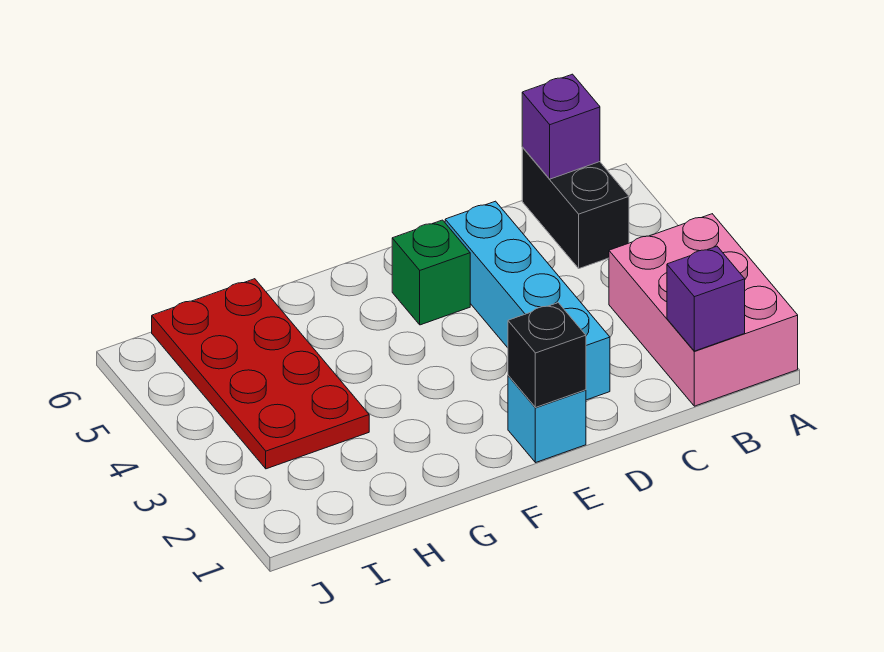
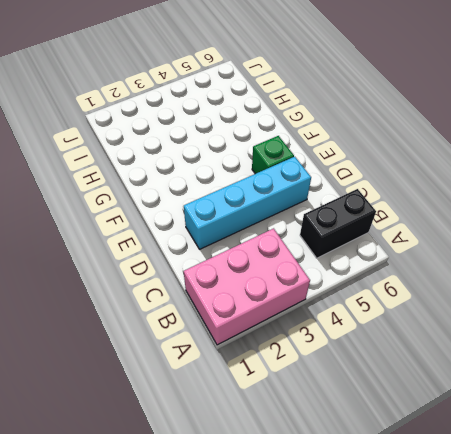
none -> cyan brick E1 level 1
none -> red plate H3:I6 level 1

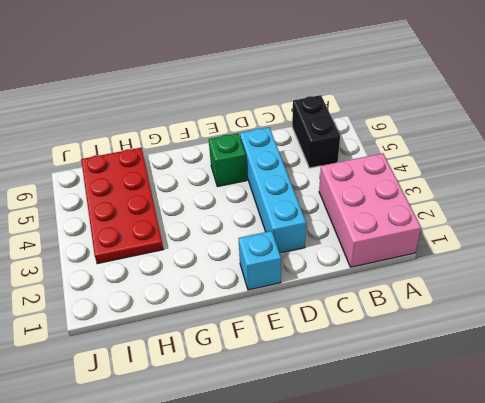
none -> purple brick B1 level 2
none -> purple brick B6 level 2

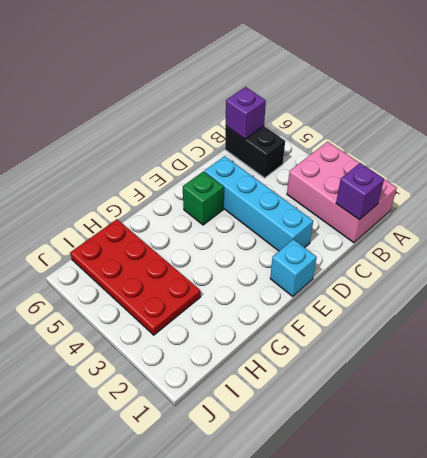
none -> black brick E1 level 2

